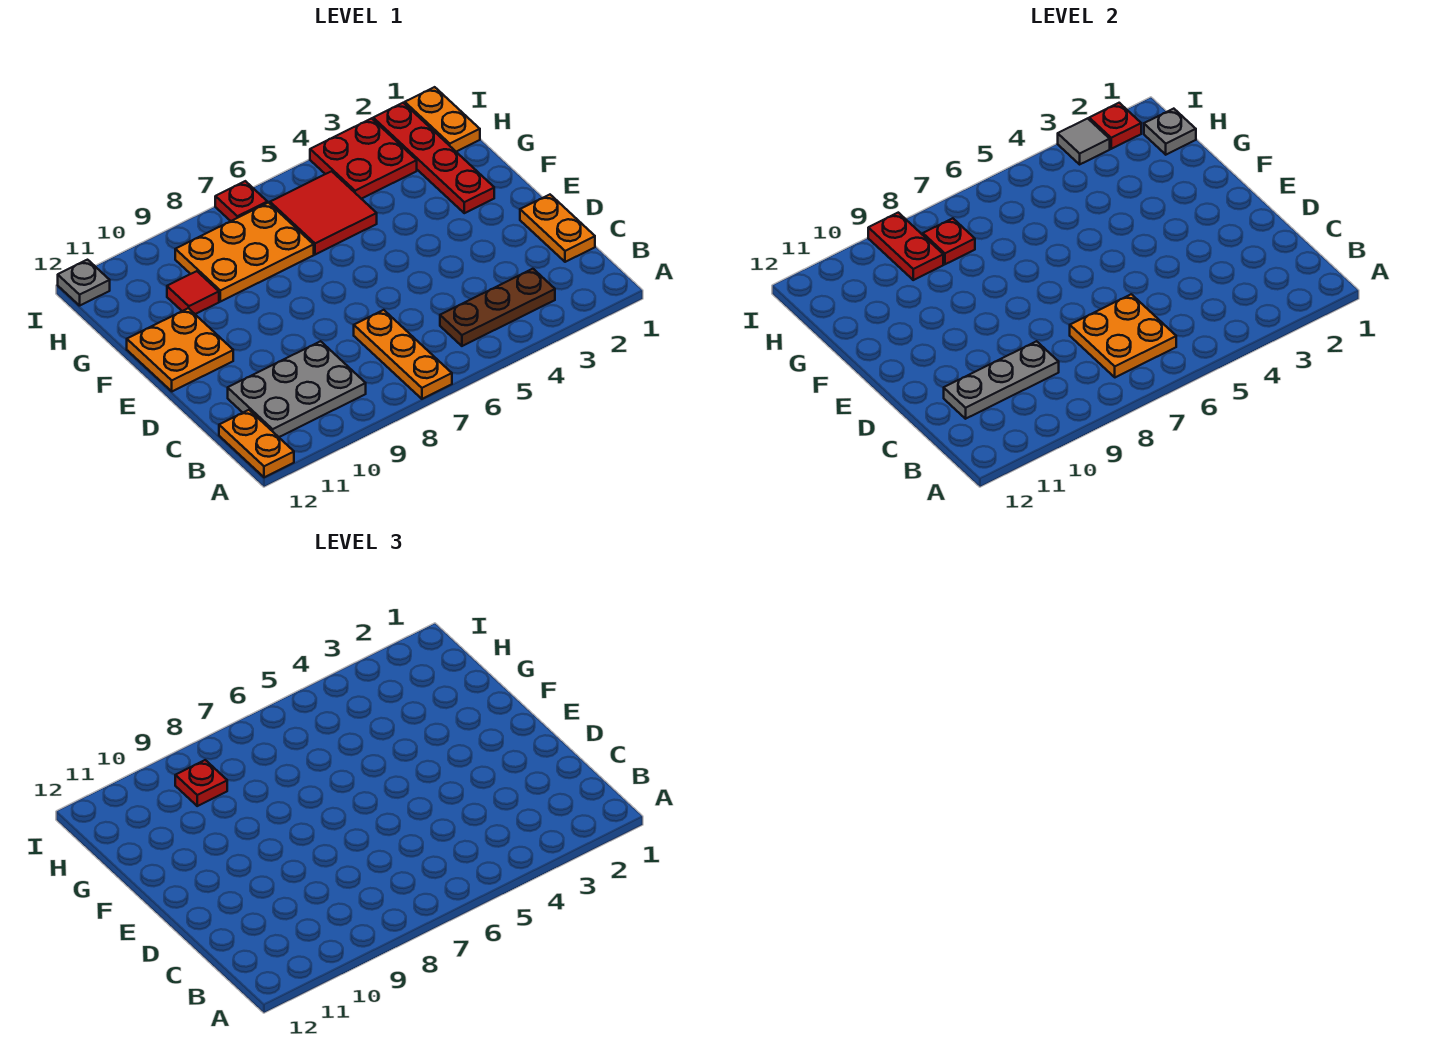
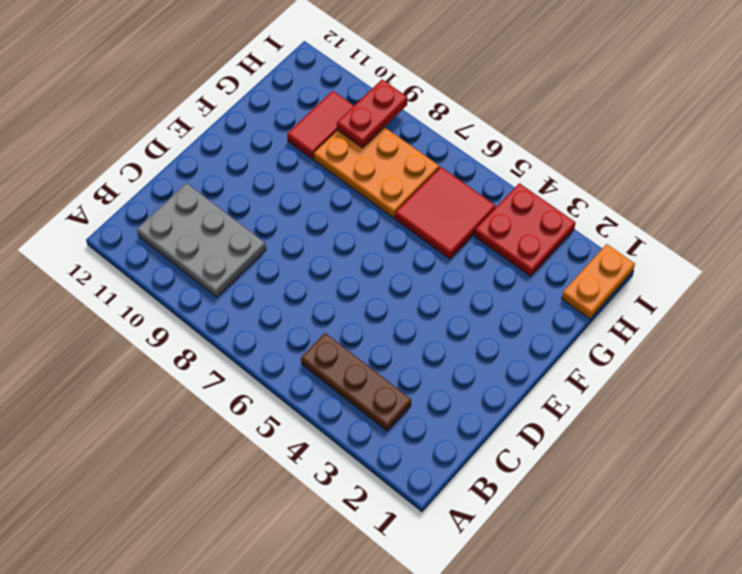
red tile G10:H10 level 1 -> red tile G10 level 1
none -> orange plate A7:C7 level 1
none -> orange plate A12:B12 level 1
none -> orange plate C1:D1 level 1

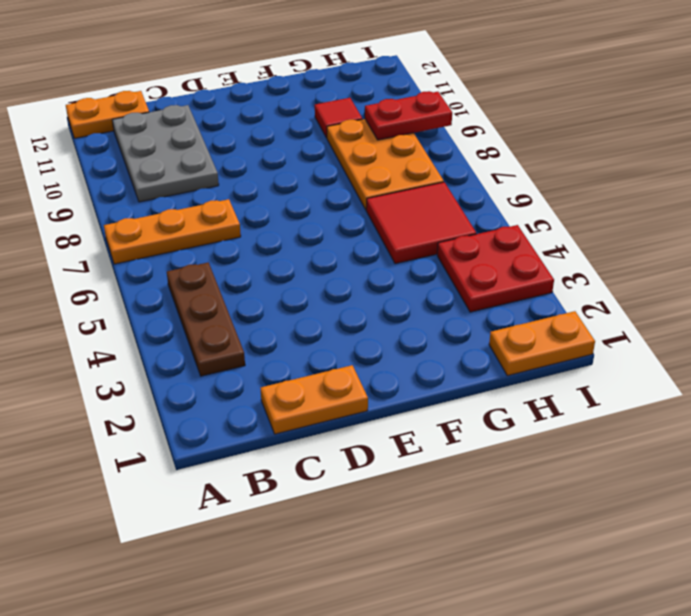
none -> orange plate E11:F12 level 1
none -> red plate F2:I2 level 1
none -> red plate I7 level 1

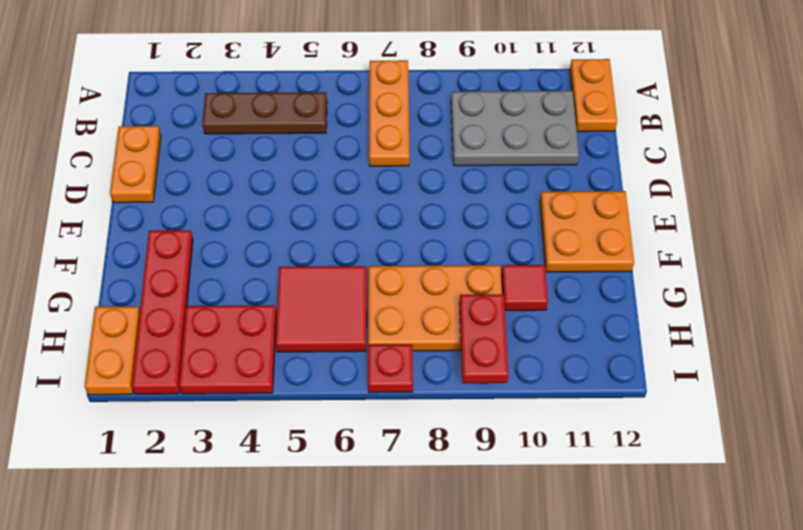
none -> grey plate I12 level 1
none -> orange plate B6:C7 level 2
none -> grey plate C9:C11 level 2

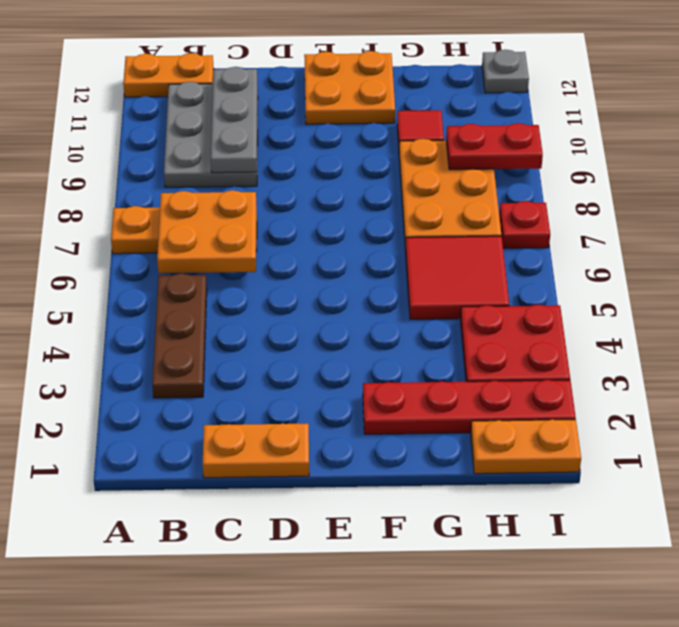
none -> grey plate H1 level 2
none -> red plate H8 level 2
none -> red plate I2 level 2

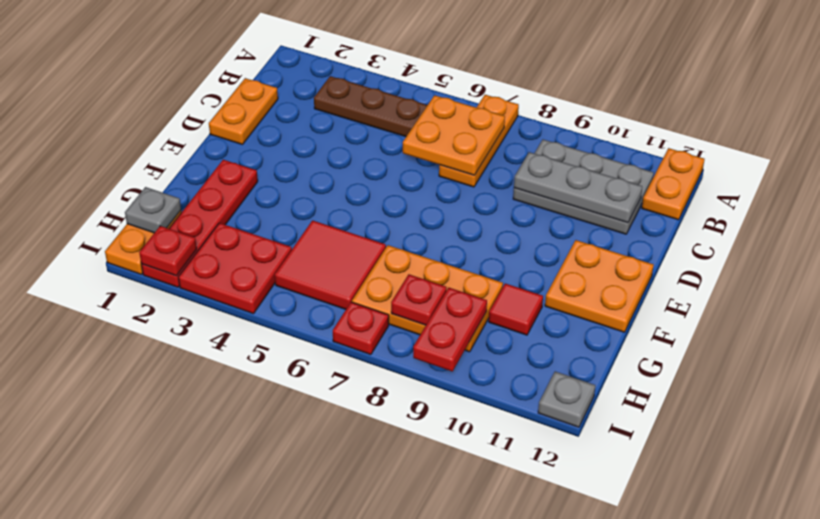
none -> grey tile I3 level 2
none -> red plate H9 level 3

